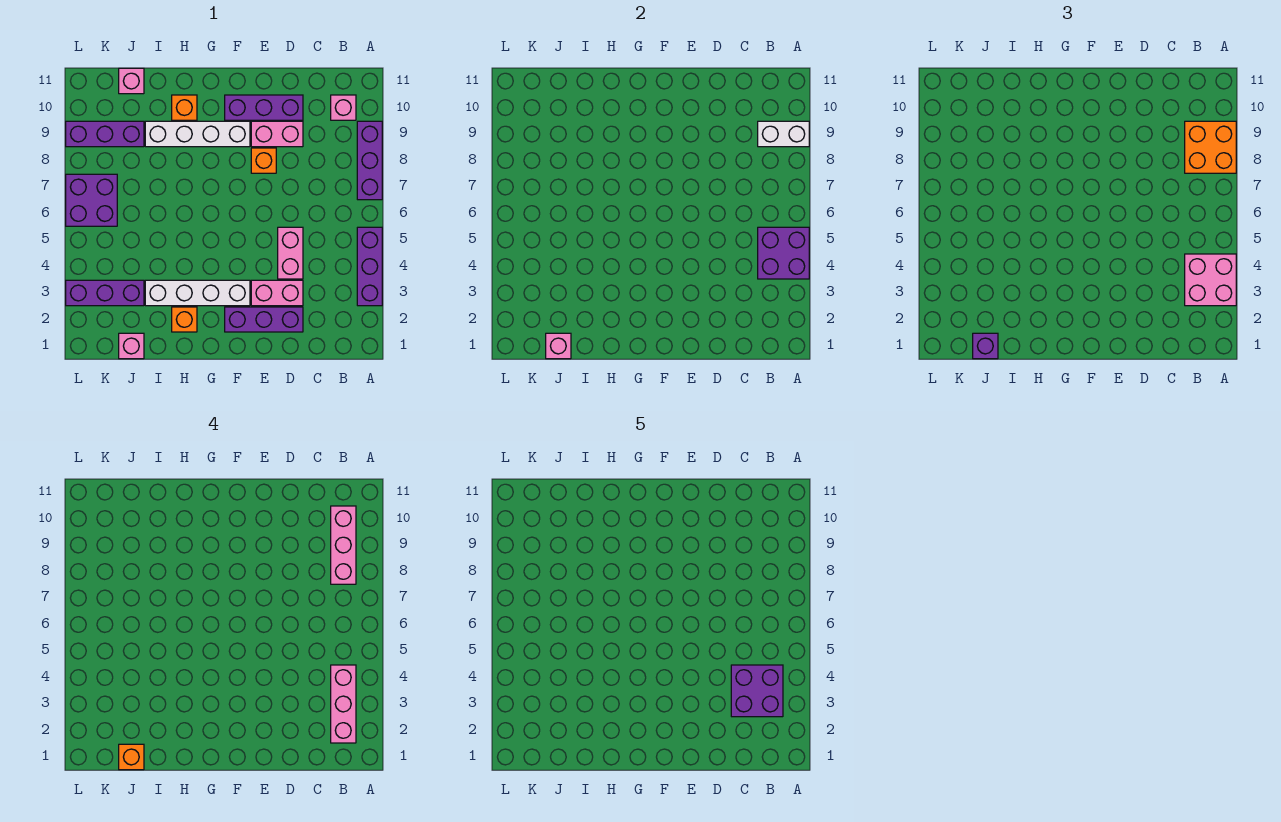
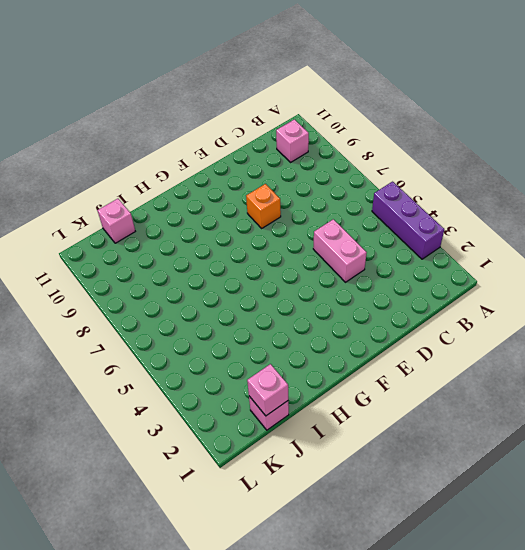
none -> purple brick A7:A9 level 1
none -> purple brick D2:F2 level 1
none -> pink brick D3:E3 level 1

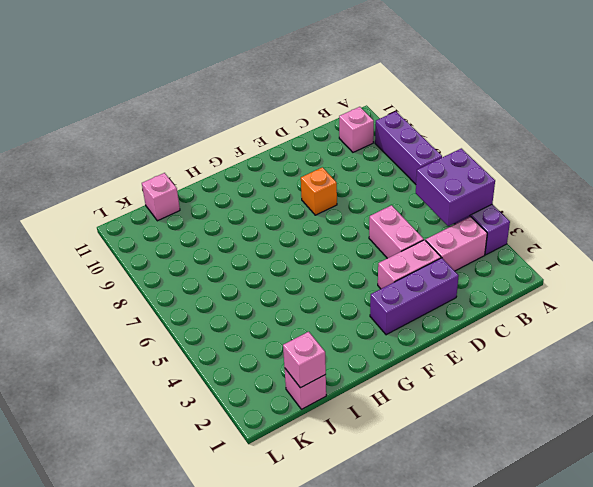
pink brick B3:C3 level 1 -> pink brick D9:E9 level 1
none -> purple brick D10:F10 level 1
none -> white brick F3:I3 level 1
none -> white brick F9:I9 level 1

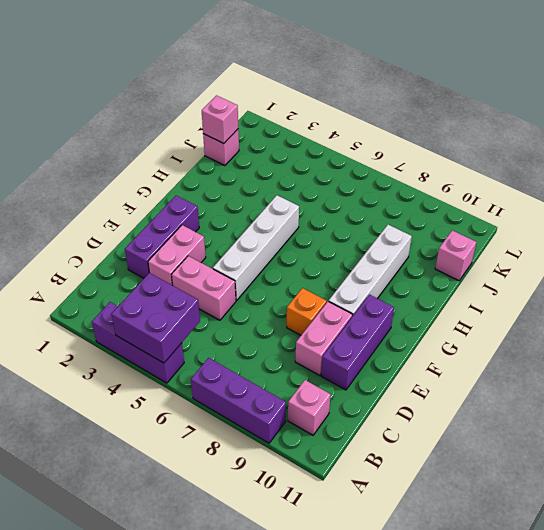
white brick E5:H5 level 1 -> white brick F3:I3 level 1
none -> orange brick H2 level 1
none -> orange brick H10 level 1
none -> purple brick J3:L3 level 1

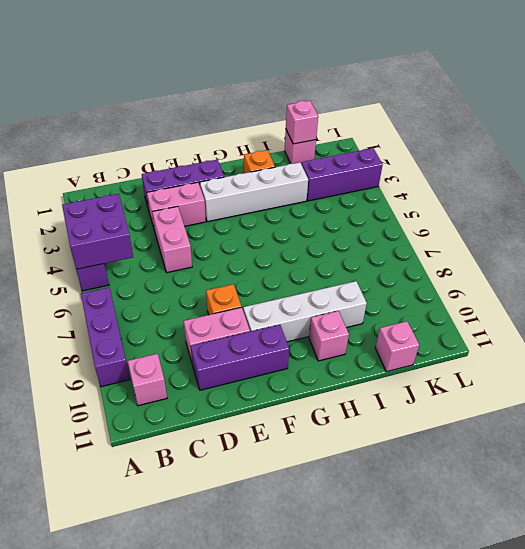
pink brick H10 level 1 -> orange brick H10 level 1
none -> purple brick J9:L9 level 1
none -> purple brick K6:L7 level 1
none -> white brick A9:B9 level 2

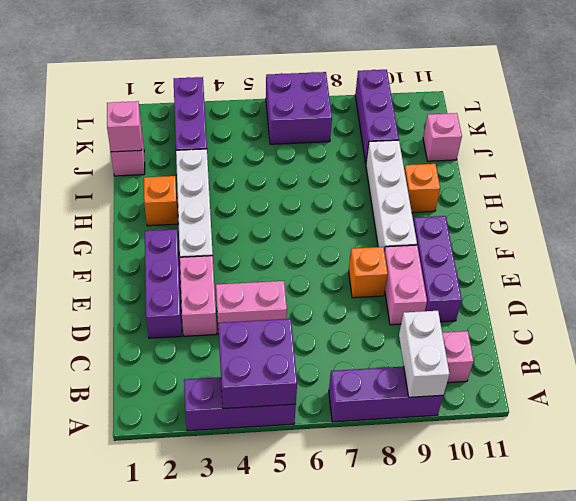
none -> pink brick A3:B4 level 3
none -> orange brick A8:B9 level 3
none -> purple brick J1 level 3

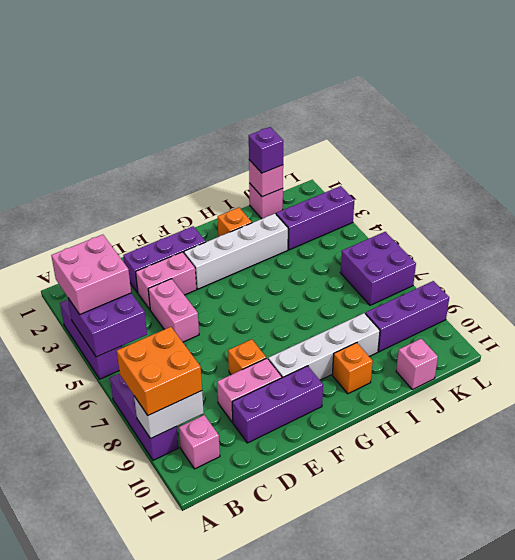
none -> pink brick B2:B4 level 4
none -> pink brick B8:B10 level 4
none -> orange brick J1 level 4

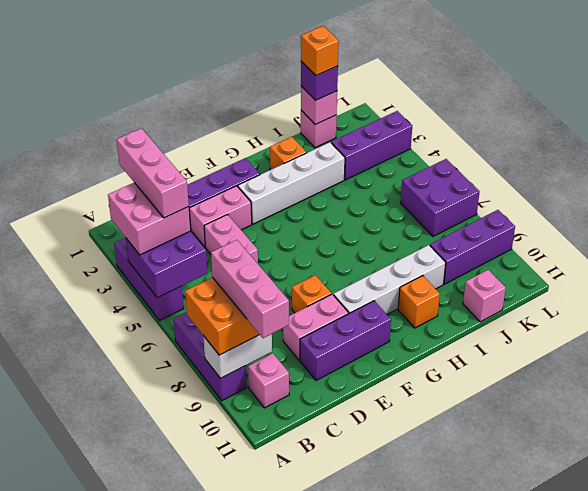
none -> purple brick B3:C4 level 5

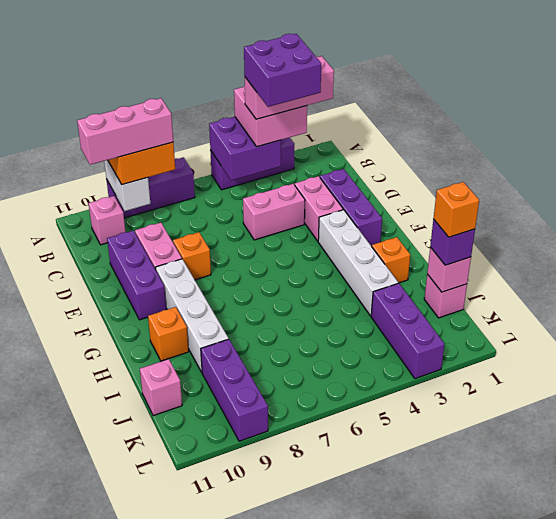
none -> purple brick K6:L7 level 1

